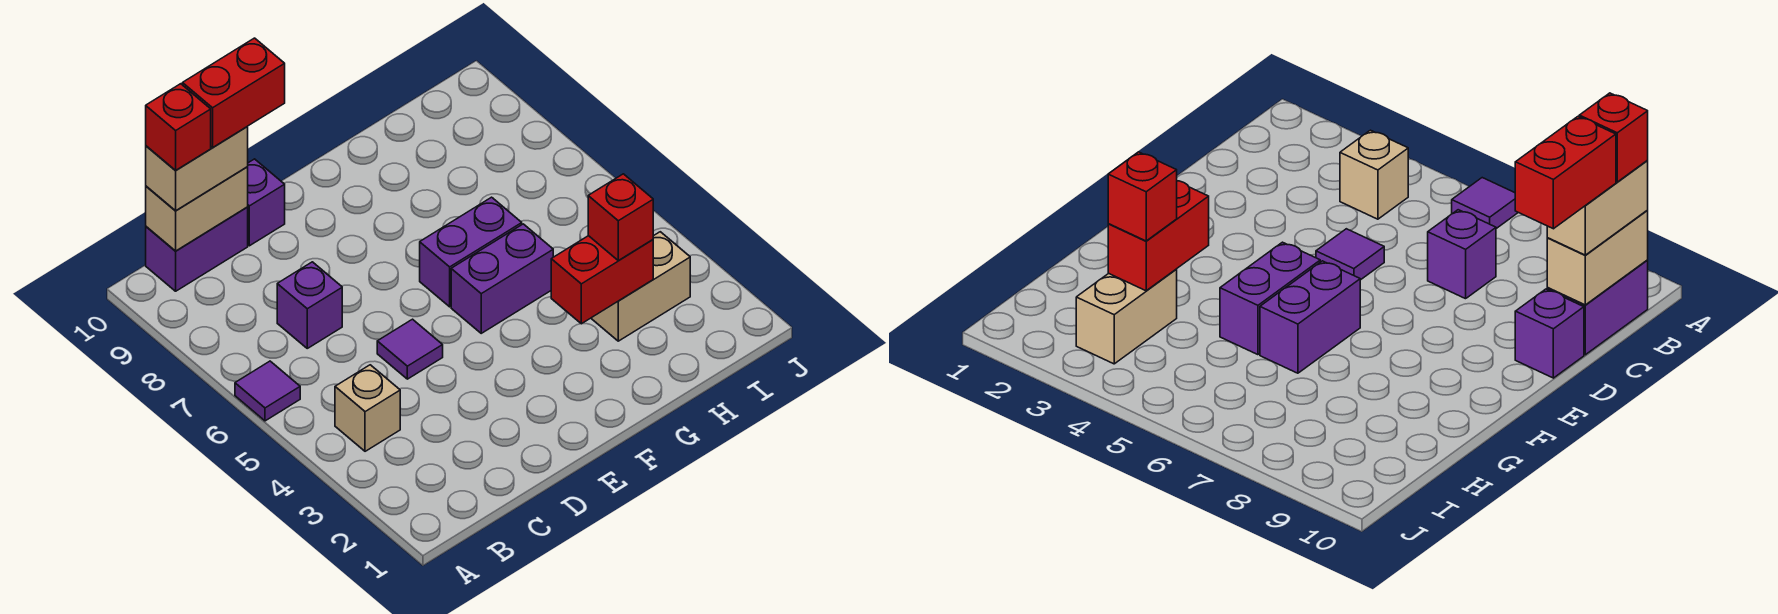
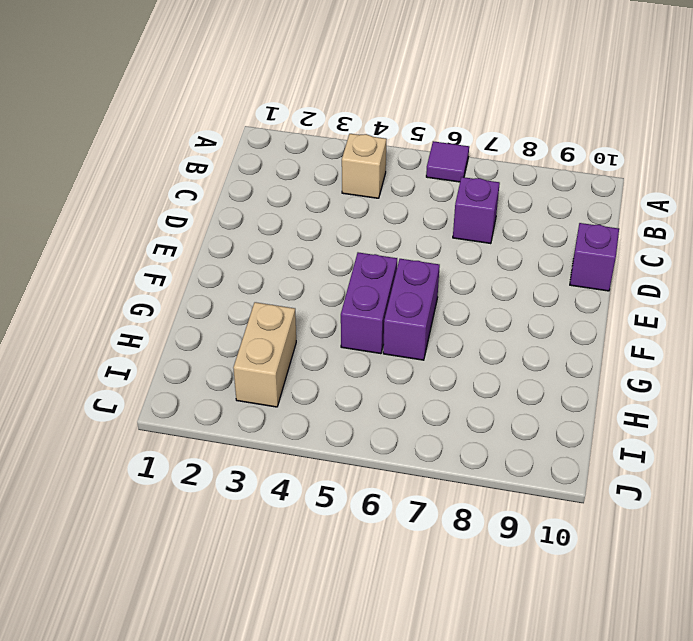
none -> purple brick B10:C10 level 1
none -> purple tile D5 level 1
none -> tan brick B10:C10 level 2

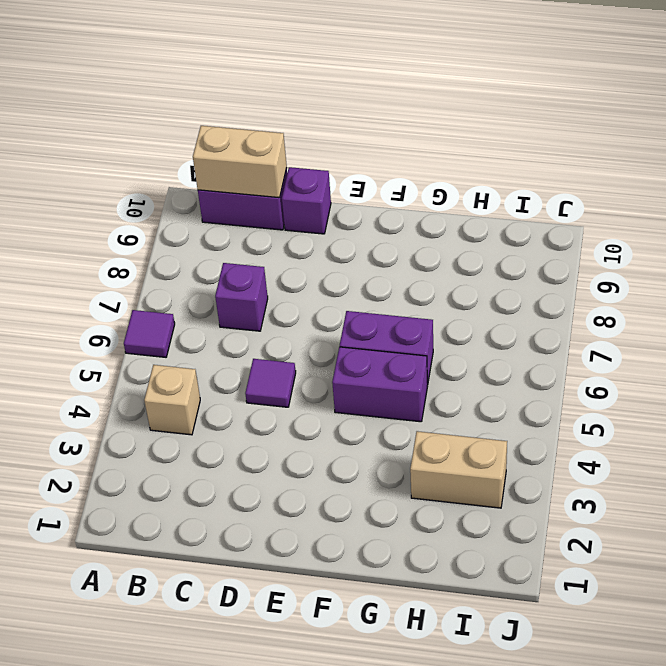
none -> red brick G3:H3 level 2
none -> tan brick B10:C10 level 3
none -> red brick H3 level 3

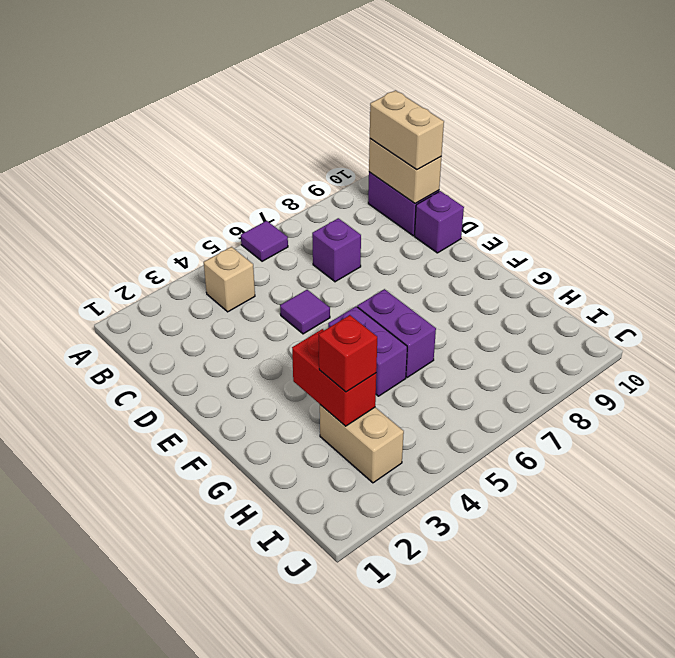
none -> red brick B10 level 4
none -> red brick C10:D10 level 4

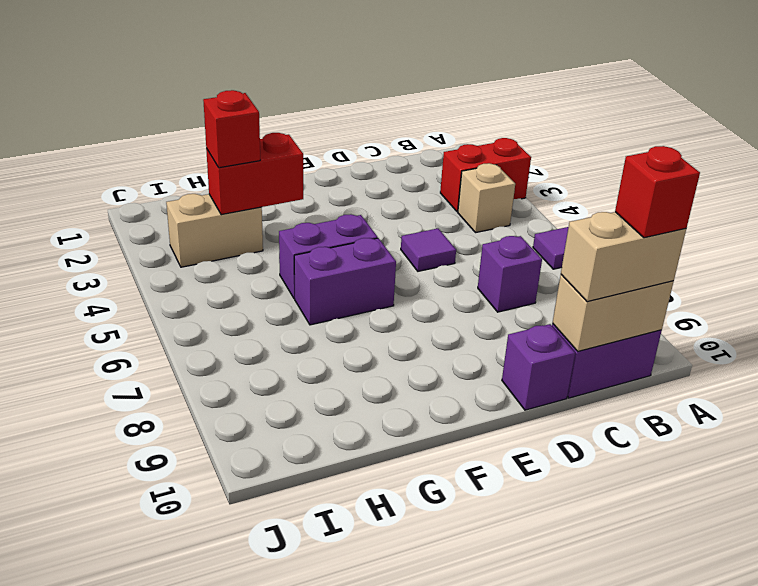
red brick A3:B3 level 1 -> red brick C10:D10 level 4

